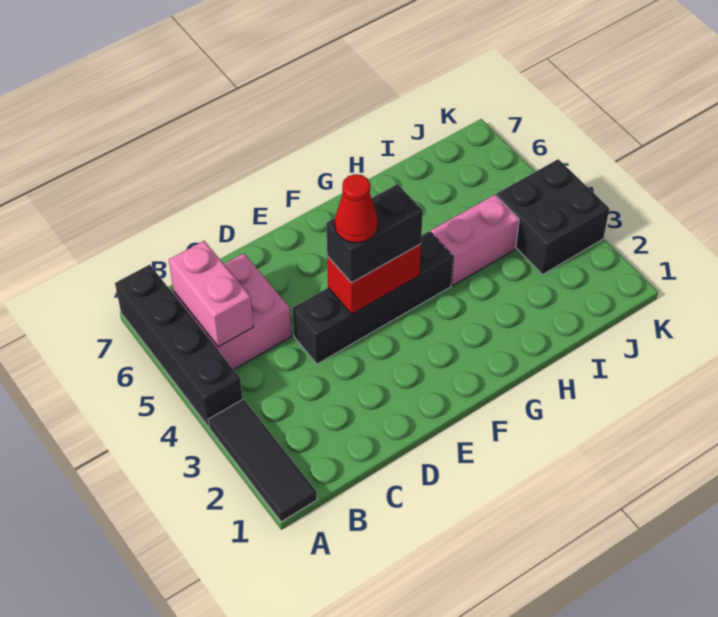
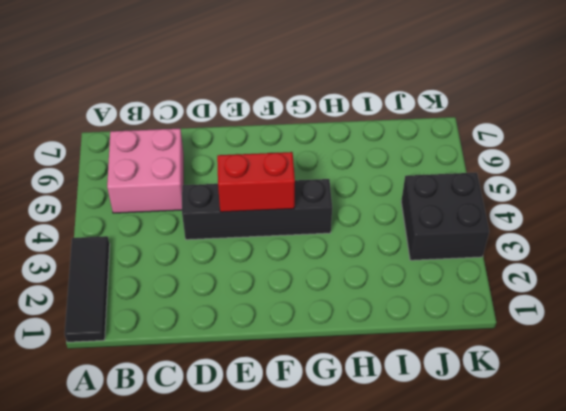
none -> black brick A4:A7 level 1
none -> pink brick H4:I4 level 1

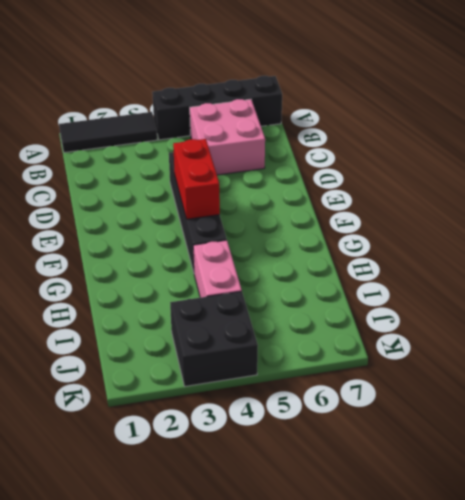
none -> pink brick B5:B6 level 2
none -> black brick E4:F4 level 3

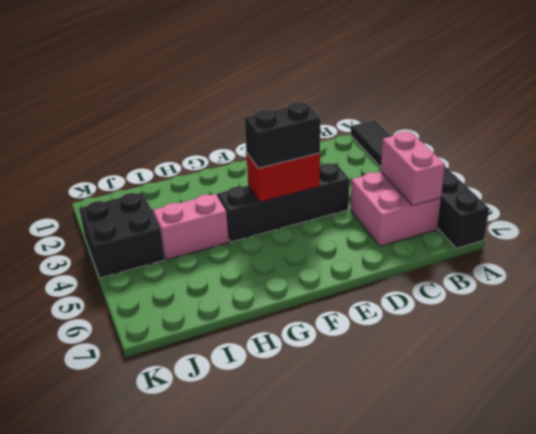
none -> red cone E4 level 4

